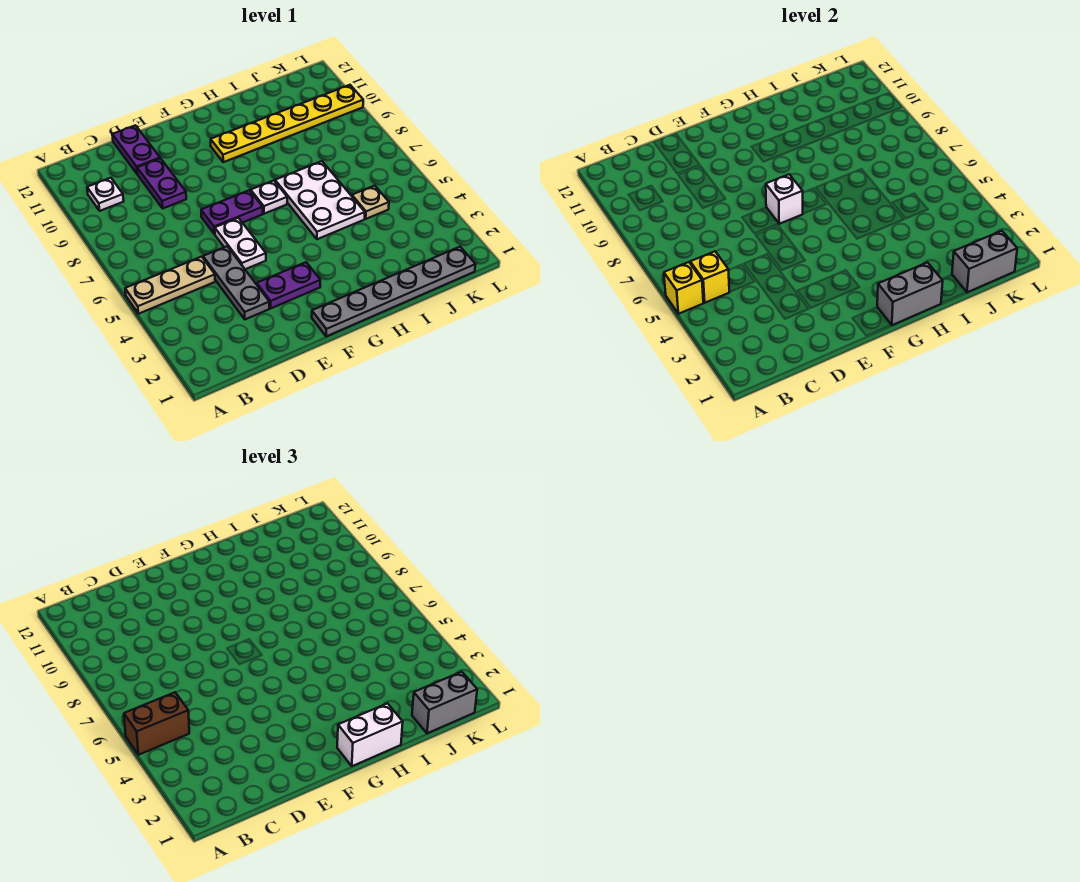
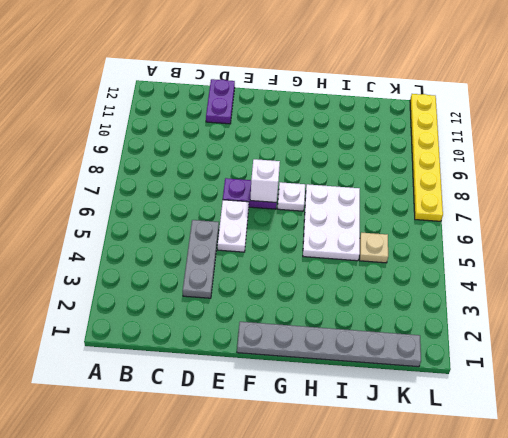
yellow plate L7:L12 level 1 -> yellow plate G10:L10 level 1
none -> tan plate A5:C5 level 1
none -> white plate B10 level 1
none -> purple plate D9:D10 level 1

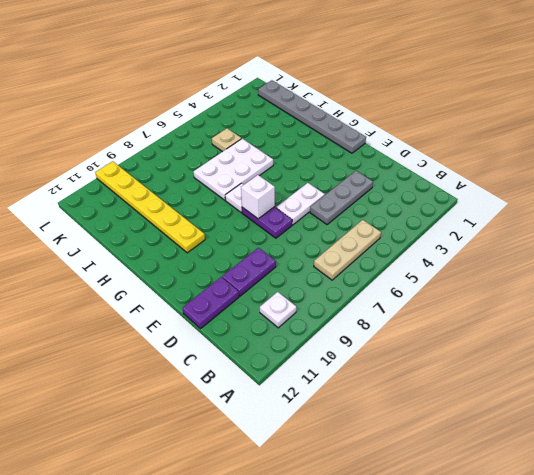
tan plate B5:B7 level 1 -> tan plate A5:C5 level 1
none -> purple plate E3:F3 level 1
none -> yellow brick A5 level 2
none -> yellow brick B5 level 2

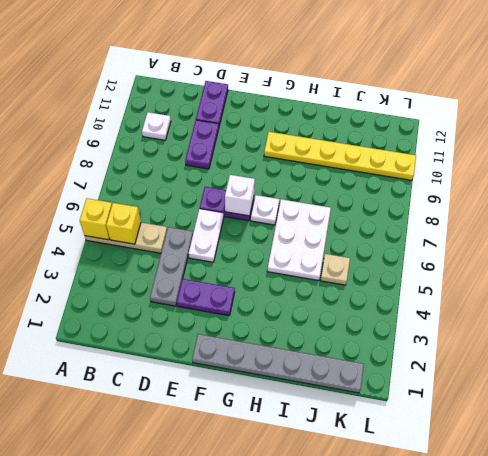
none -> grey brick G1:H1 level 2
none -> grey brick J1:K1 level 2
none -> brown brick A5:B5 level 3

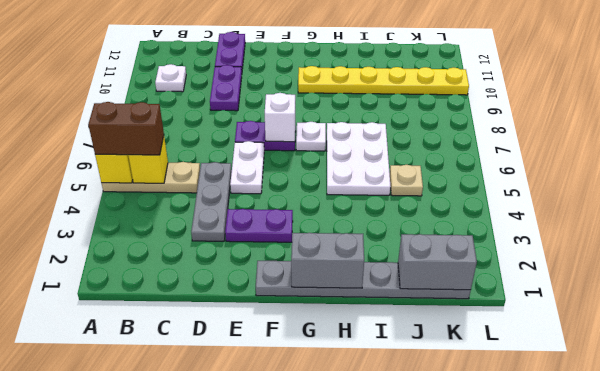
none -> white brick G1:H1 level 3
none -> grey brick J1:K1 level 3

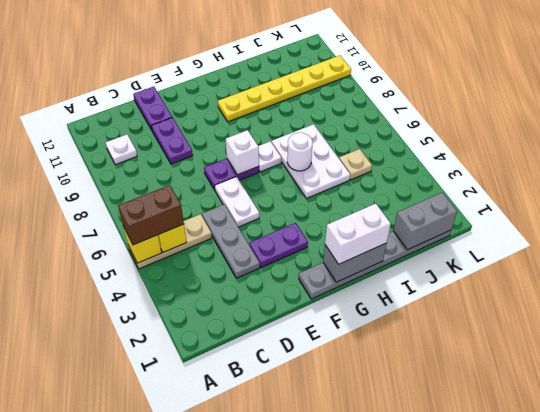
white round brick H6 level 2 -> none
none -> grey brick J1:K1 level 3

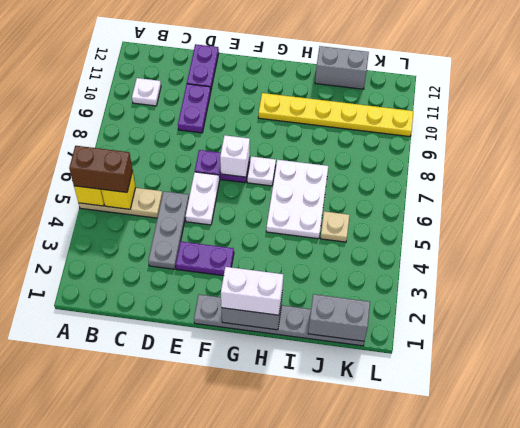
grey brick I12:J12 level 1 -> grey brick J1:K1 level 3

